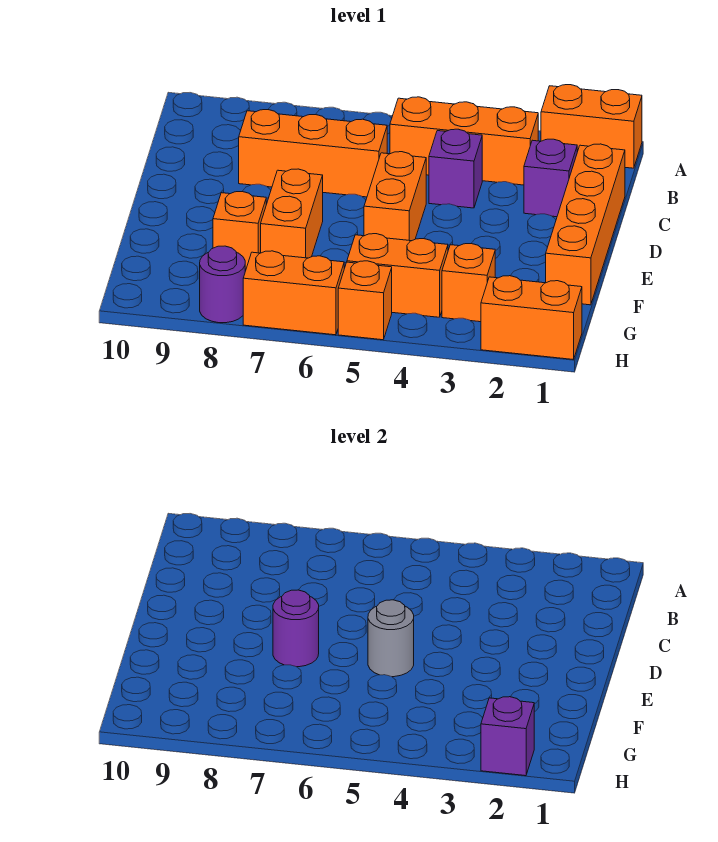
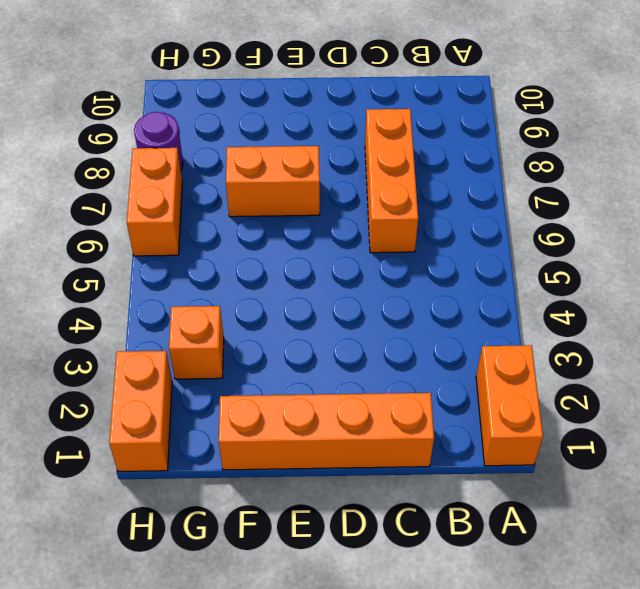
none -> orange brick B3:B5 level 1
none -> purple brick C2 level 1
none -> purple brick C4 level 1

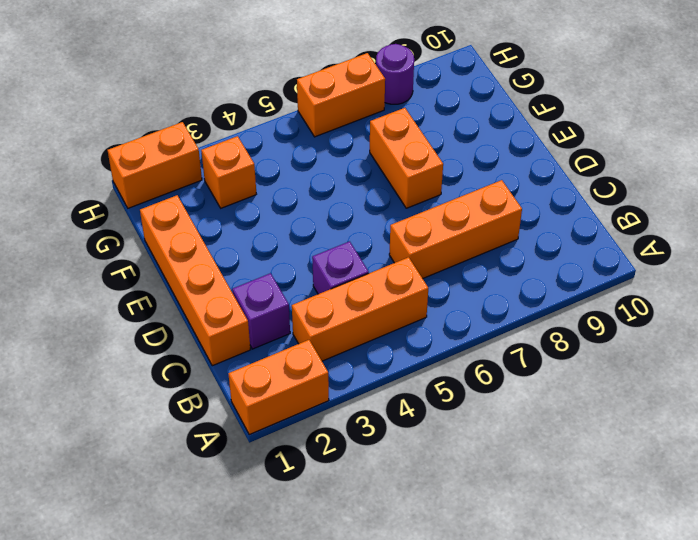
none -> orange brick D5:E5 level 1
none -> orange brick F8 level 1
none -> orange brick G4:G5 level 1

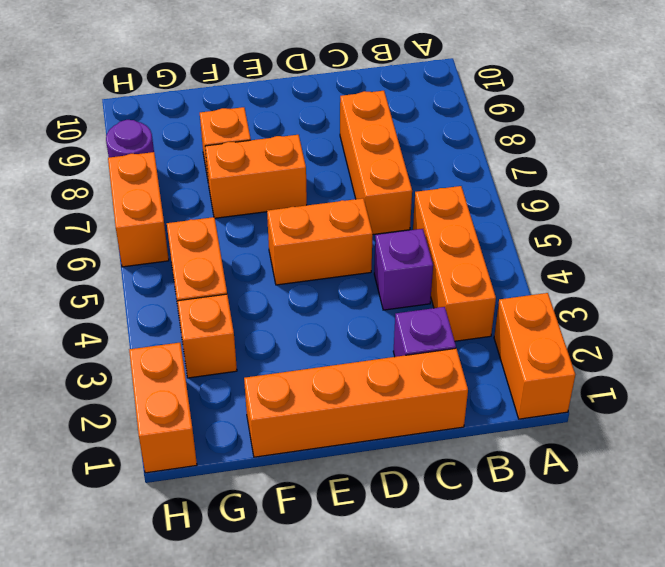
none -> orange brick H5 level 1
none -> grey round brick E5 level 2
none -> purple round brick E7 level 2

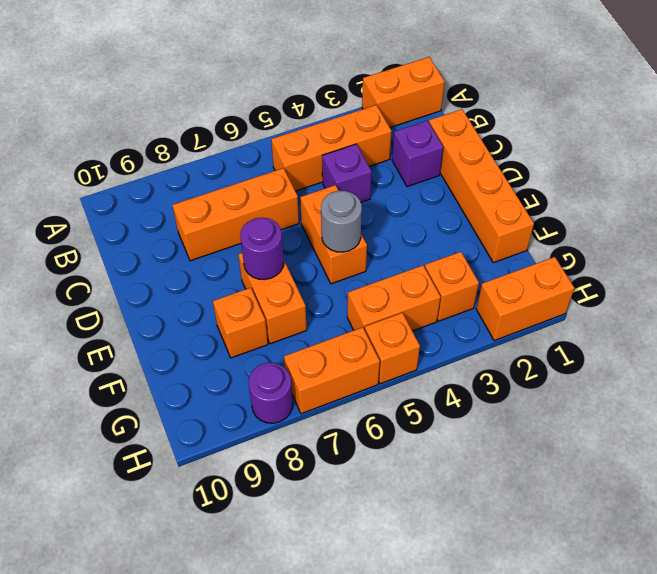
none -> purple brick H2 level 2

